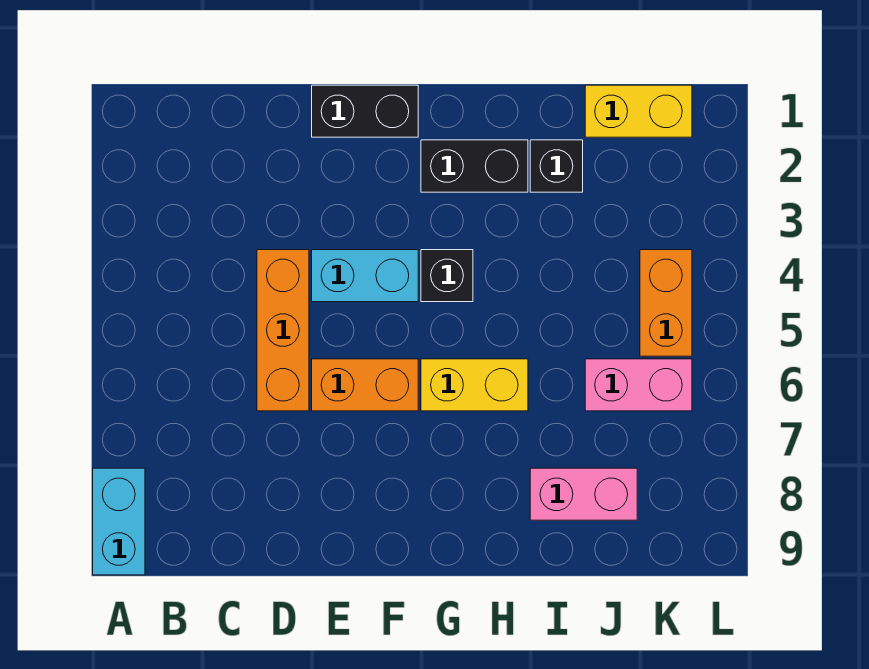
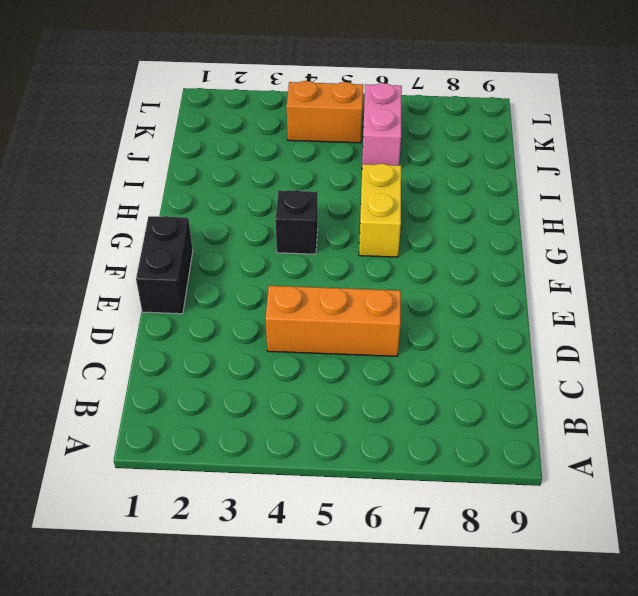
none -> cyan brick A8:A9 level 1
none -> cyan brick E4:F4 level 1
none -> orange brick E6:F6 level 1

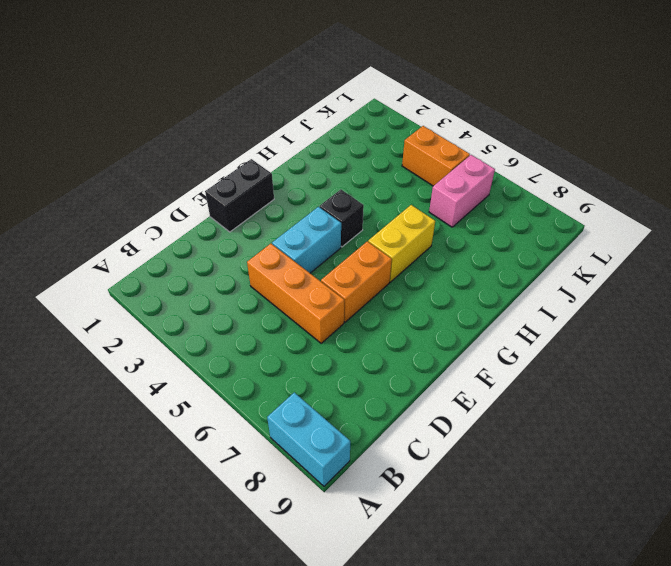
none -> black brick G2:H2 level 1
none -> black brick I2 level 1
none -> pink brick I8:J8 level 1

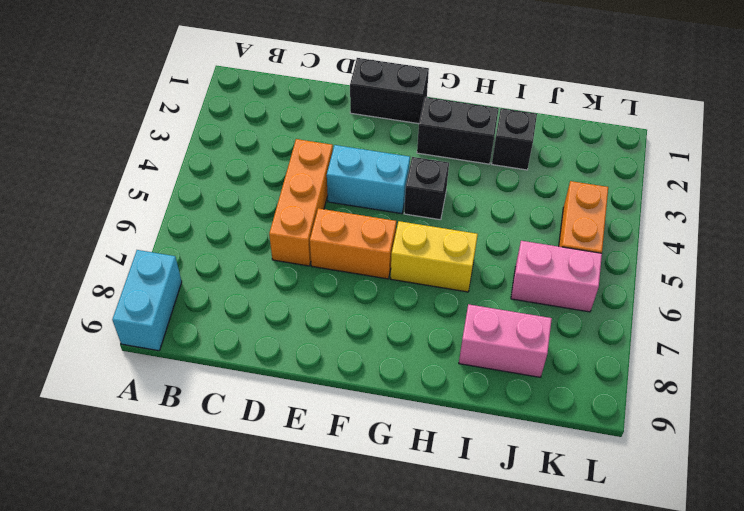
none -> yellow brick J1:K1 level 1

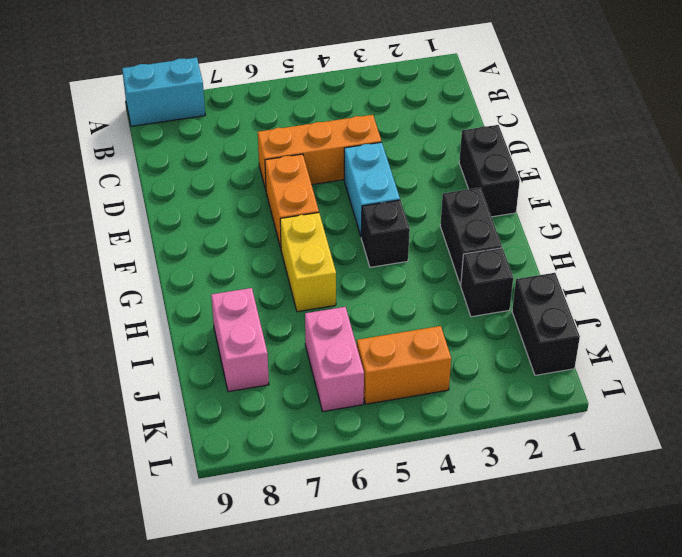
black brick J1:K1 level 1 -> yellow brick J1:K1 level 1

